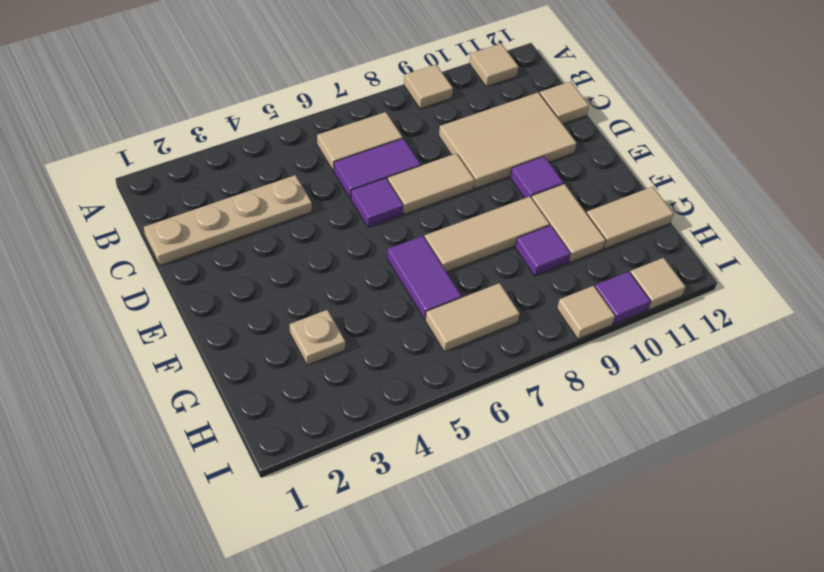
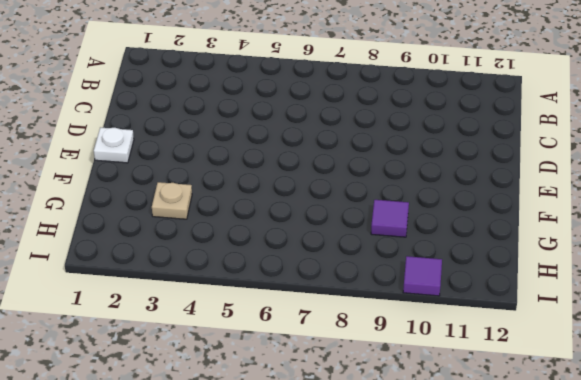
white plate E1 level 1 -> none
none -> tan tile A9 level 1
none -> tan tile A11 level 1
none -> tan tile B6:B7 level 1

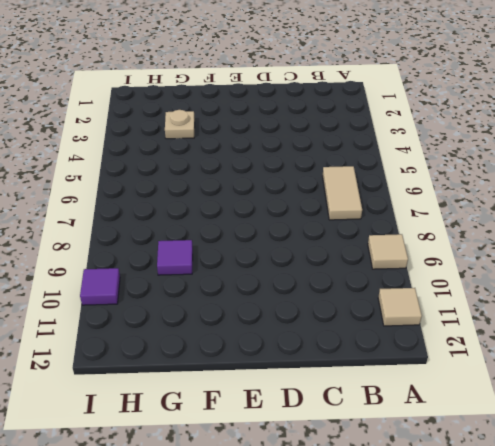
none -> tan plate C1:C4 level 1
none -> purple tile C6:C7 level 1
none -> tan tile C9:D11 level 1

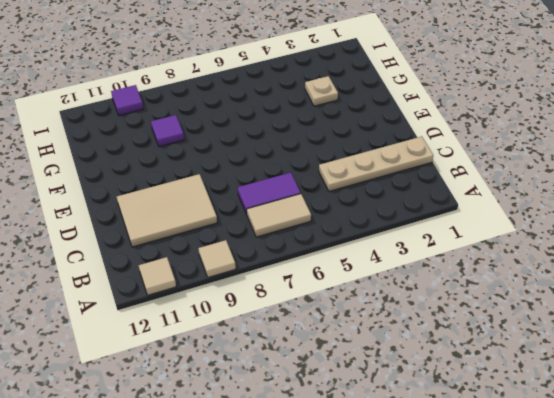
none -> tan tile C12 level 1
none -> purple tile D6 level 1
none -> tan tile D7:D8 level 1

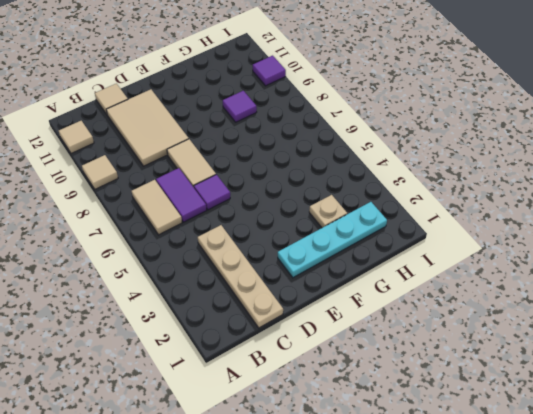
cyan plate E2:H2 level 1 -> none
none -> purple tile E10 level 1
none -> purple tile F6:G6 level 1
none -> tan tile F7:F9 level 1

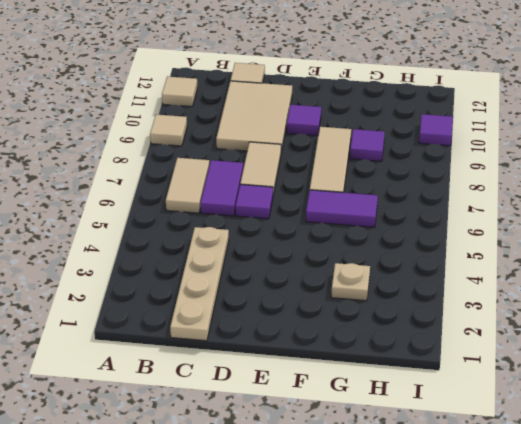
none -> tan tile F10:G10 level 1
none -> tan tile G11:G12 level 1
none -> tan tile H6:H7 level 1

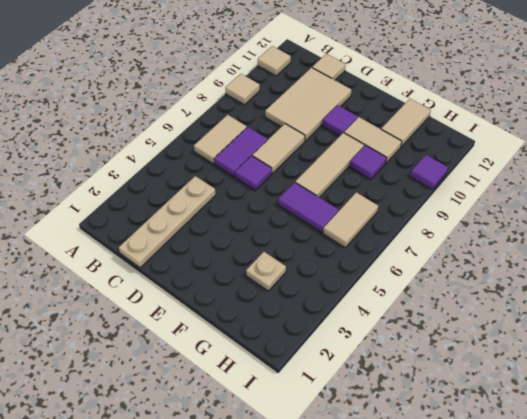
none -> tan tile I9 level 1
none -> tan tile I11 level 1

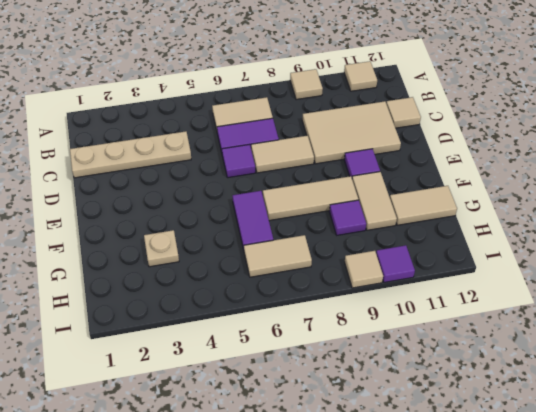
none -> tan tile I11 level 1

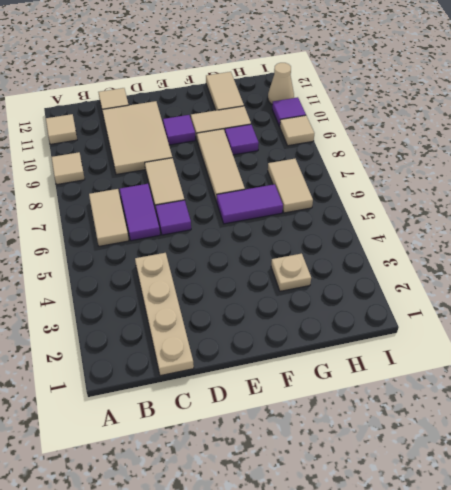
tan cone I11 level 1 -> tan tile I11 level 1

